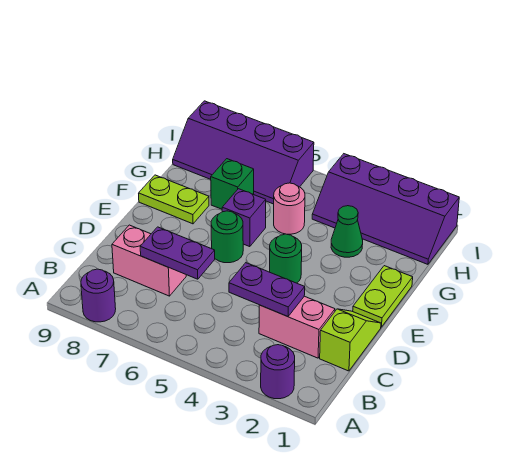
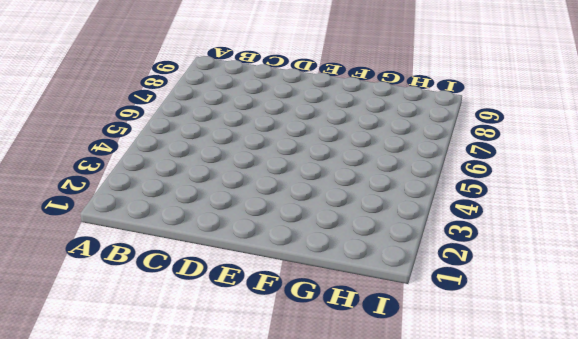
none -> purple round brick A2 level 1
none -> purple round brick A8 level 1
none -> lime slope C1:D1 level 1 top C

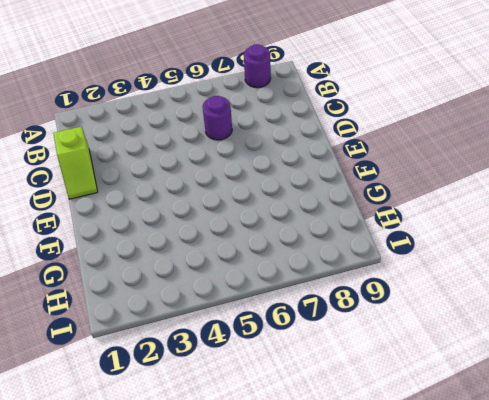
purple round brick C6 level 1 -> purple round brick A2 level 1
none -> pink brick C2:C3 level 1
none -> pink brick C7:C8 level 1
none -> lime plate E1:F1 level 1

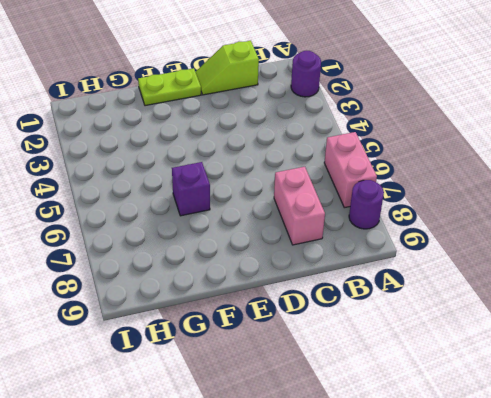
pink brick A6:A7 level 1 -> pink brick C2:C3 level 1
none -> green round brick E4 level 1
none -> green round brick E6 level 1
none -> lime plate F8:F9 level 1

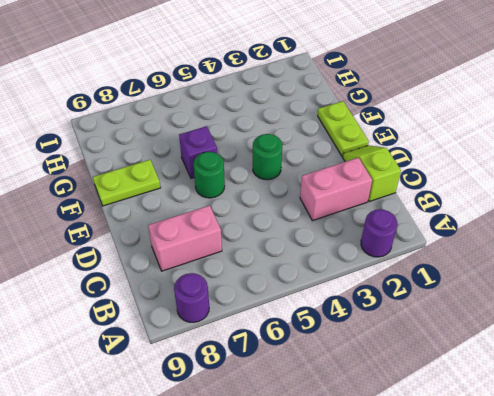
none -> green cone G3 level 1
none -> pink round brick G5 level 1
none -> green brick G7 level 1

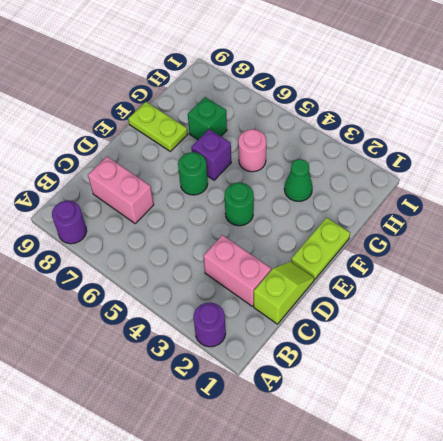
none -> purple slope H1:I4 level 1 top I
none -> purple slope H6:I9 level 1 top I
none -> purple plate C3:C4 level 2

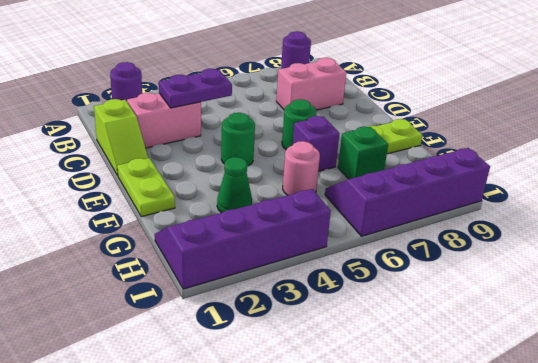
none -> purple plate C6:C7 level 2

